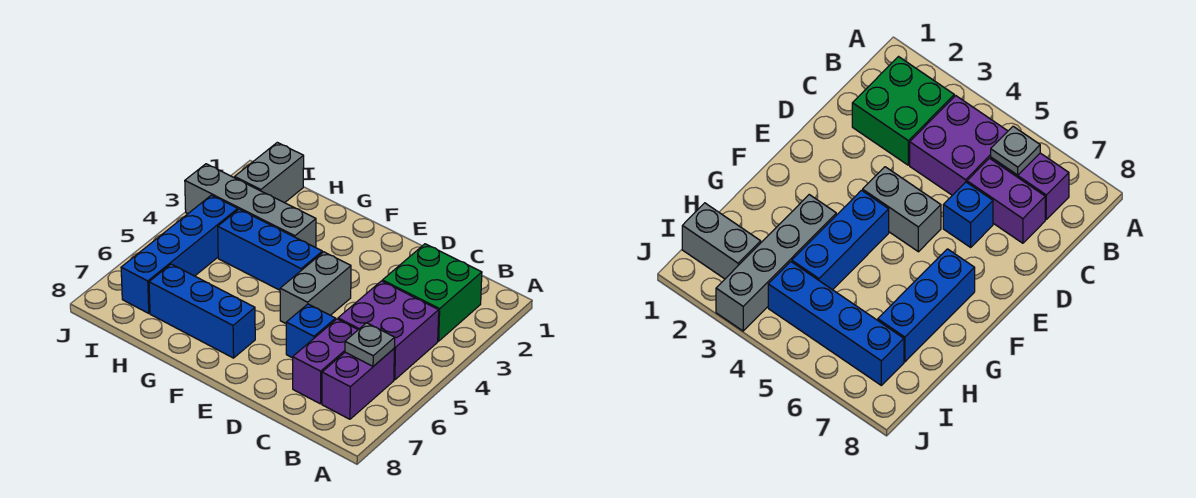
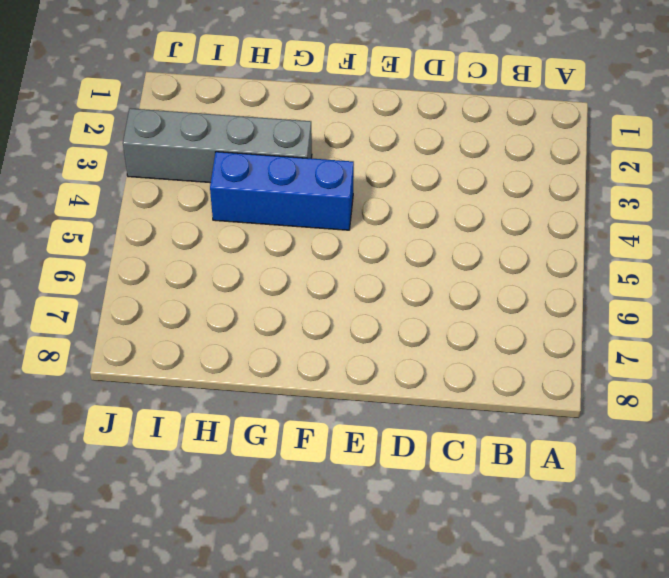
none -> green brick B2:C3 level 1
none -> purple brick B4:C5 level 1
none -> purple brick B6:B7 level 1

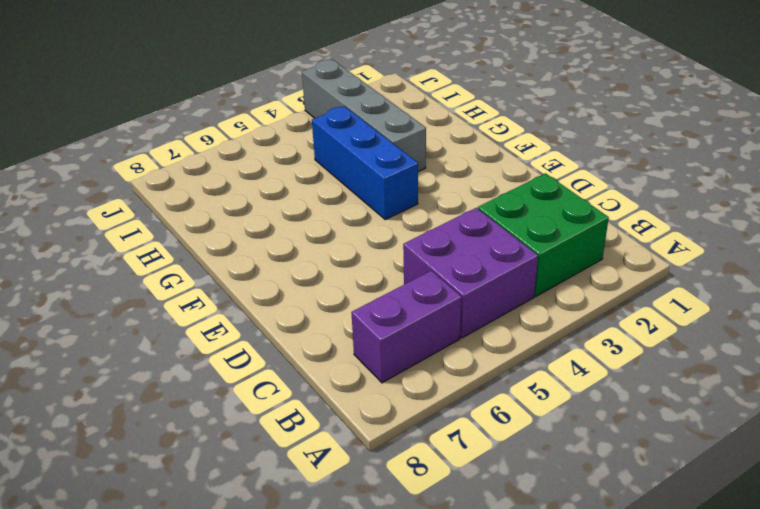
none -> purple brick C6:C7 level 1
none -> blue brick D6 level 1
none -> grey brick E4:E5 level 1

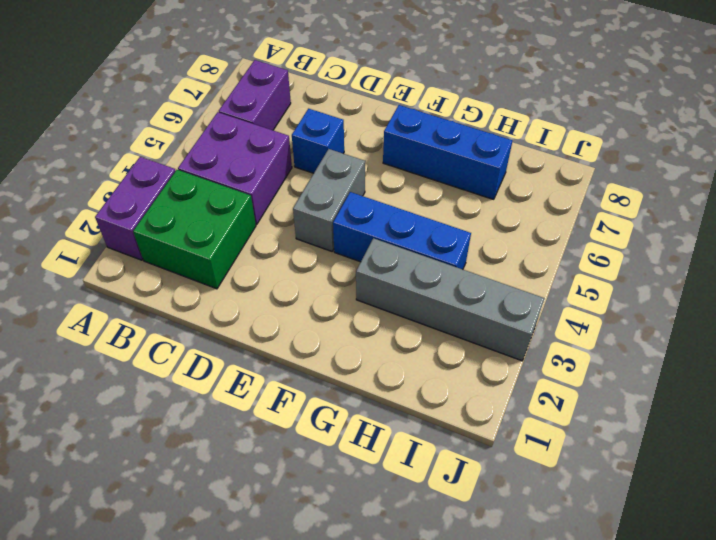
purple brick A2:A3 level 1 -> purple brick C6:C7 level 1
none -> grey brick I1:I2 level 1
none -> blue brick I4:I7 level 1
none -> grey plate B6 level 2

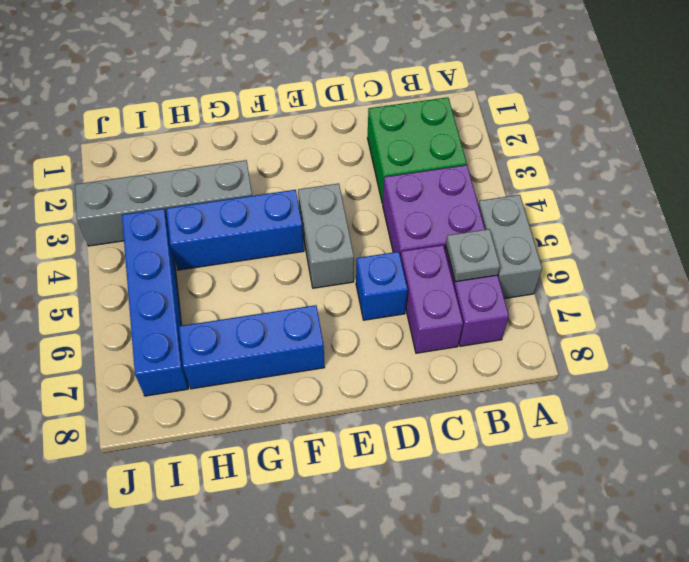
grey brick A5:A6 level 1 -> grey brick I1:I2 level 1

